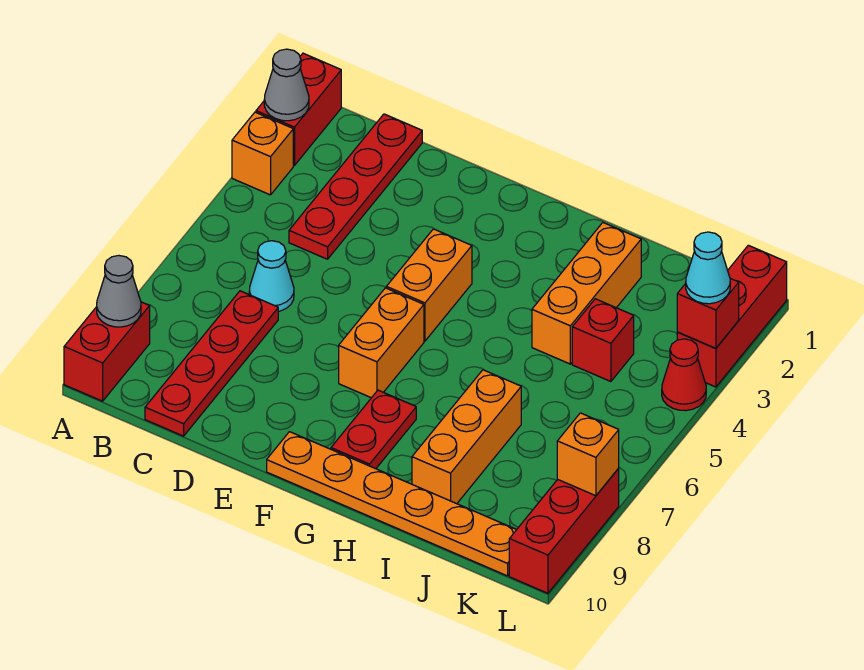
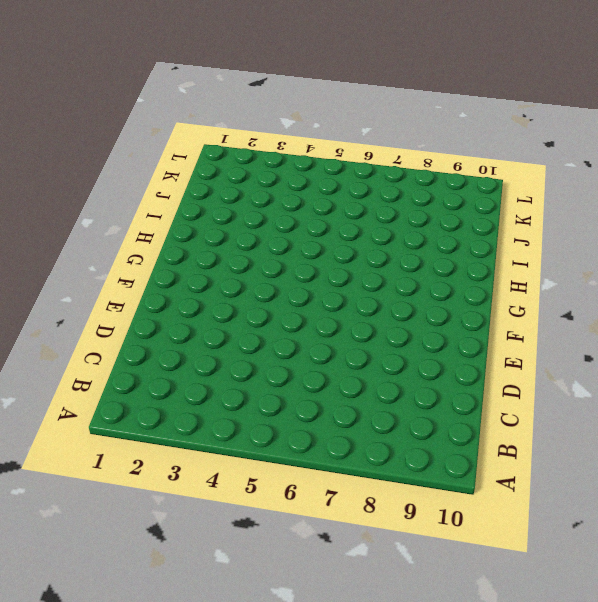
none -> red brick A1:A2 level 1
none -> orange brick A3 level 1
none -> red brick A9:A10 level 1

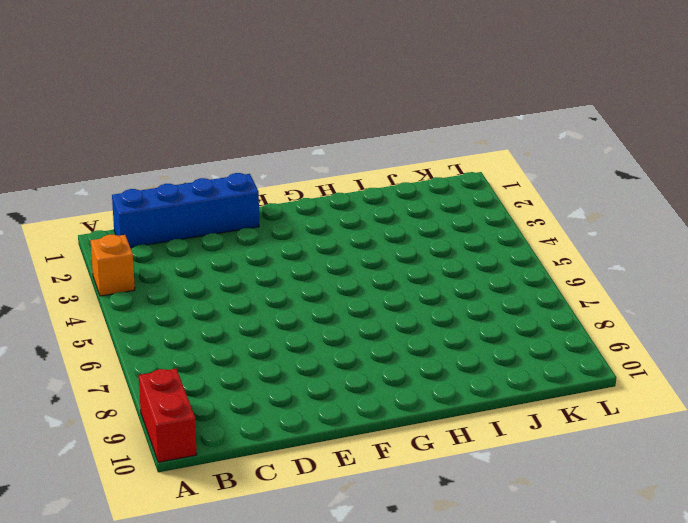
blue brick B1:E1 level 1 -> red plate C1:C4 level 1
none -> red brick A1:A2 level 1
none -> cyan cone C6 level 1
none -> red plate C7:C10 level 1

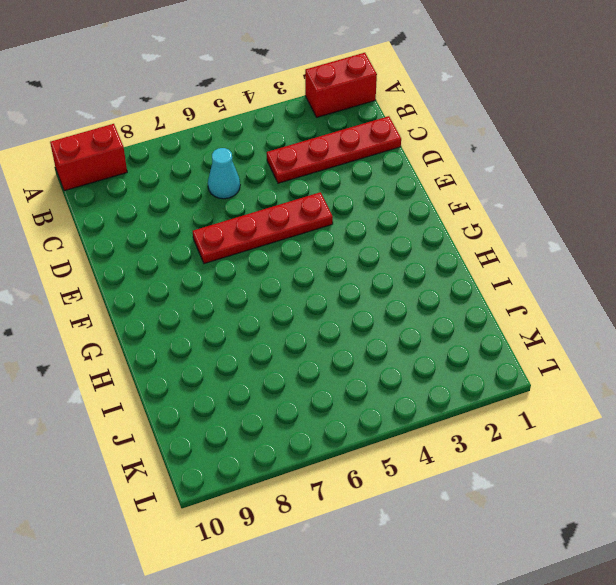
red plate E4:E7 level 1 -> red plate C7:C10 level 1
none -> orange brick A3 level 1
none -> orange brick F4:F5 level 1
none -> orange brick F6:F7 level 1

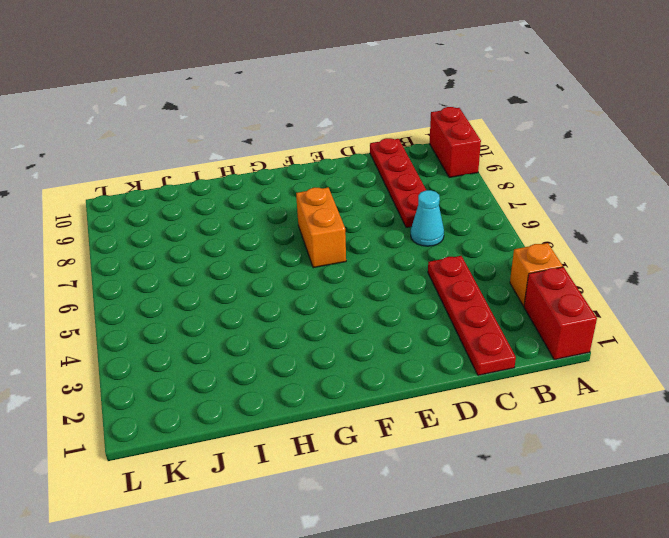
none -> orange brick F4:F5 level 1
none -> orange plate F10:K10 level 1
none -> red plate G8:G9 level 1

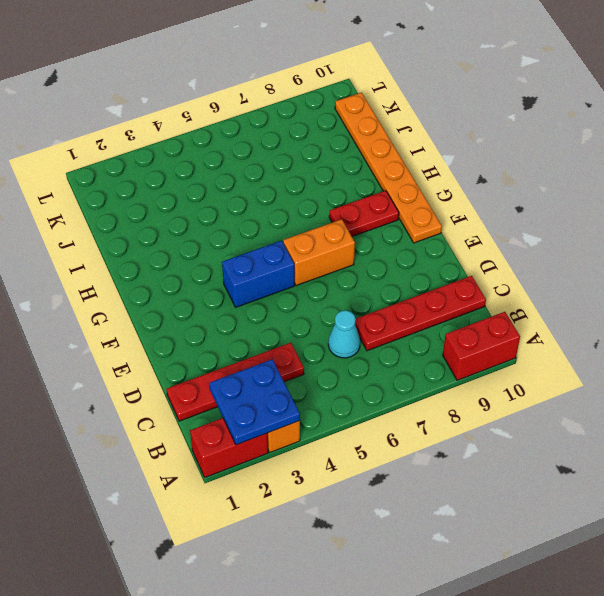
blue plate A2:B3 level 2 -> grey cone A2 level 2
blue brick F4:F5 level 1 -> orange brick F4:F5 level 1
none -> orange brick I2:I4 level 1
none -> orange brick I7:I9 level 1
none -> red brick J4 level 1

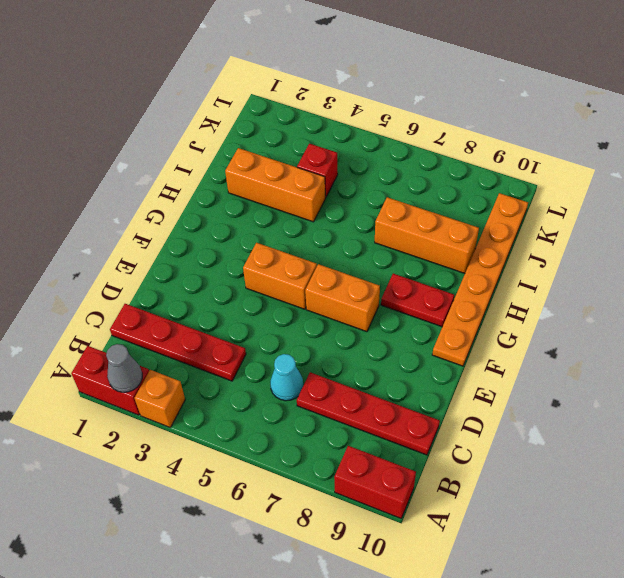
none -> red brick L1:L3 level 1
none -> red cone L4 level 1
none -> red brick L8:L10 level 1

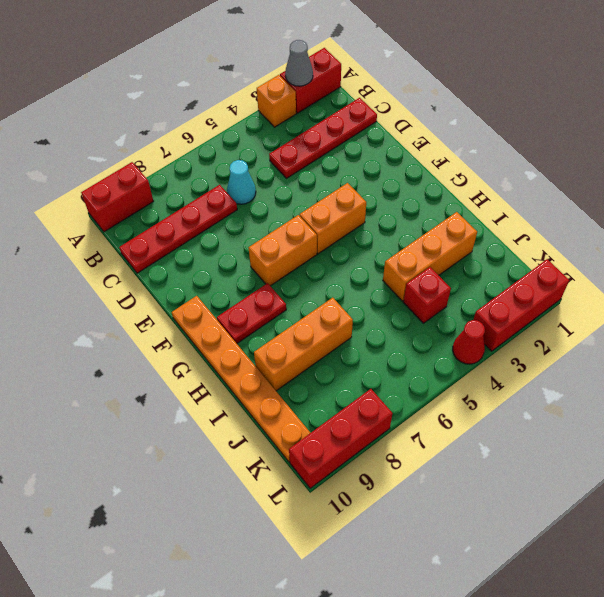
none -> grey cone A9 level 2
none -> red brick L3 level 2
none -> orange brick L8 level 2

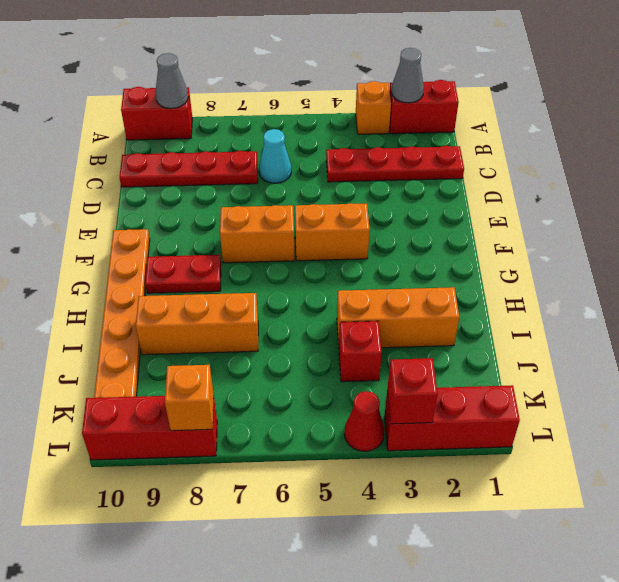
none -> cyan cone L3 level 3

